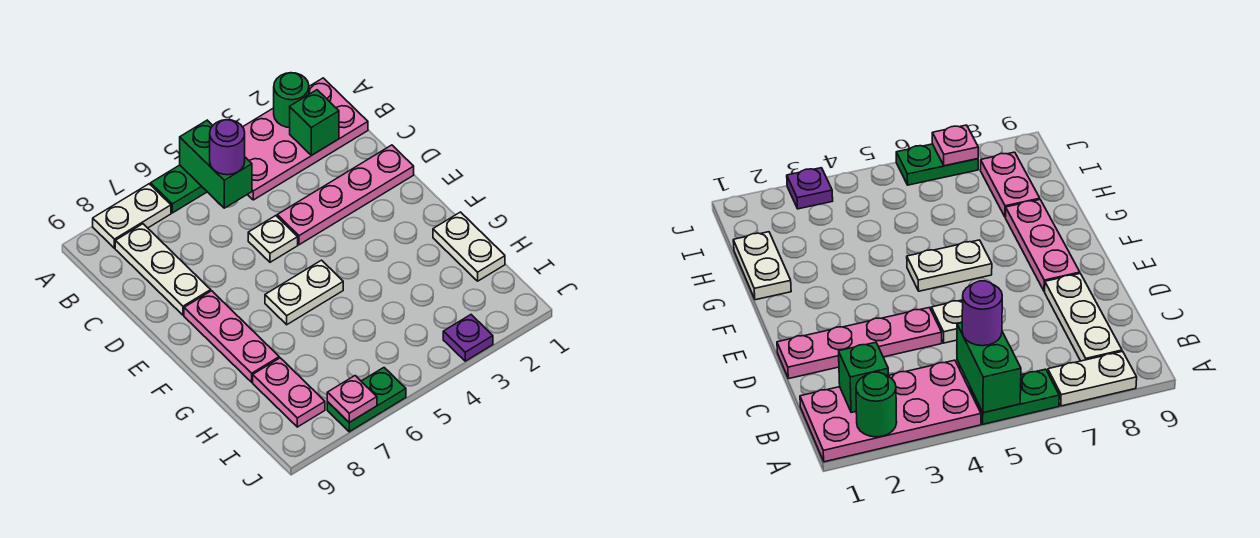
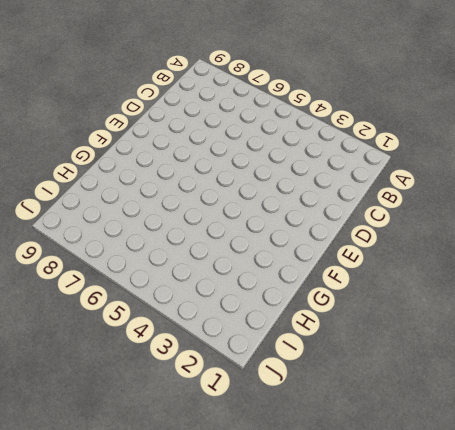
none -> pink plate A1:B4 level 1
none -> green plate A5:A6 level 1
none -> white plate A7:A8 level 1

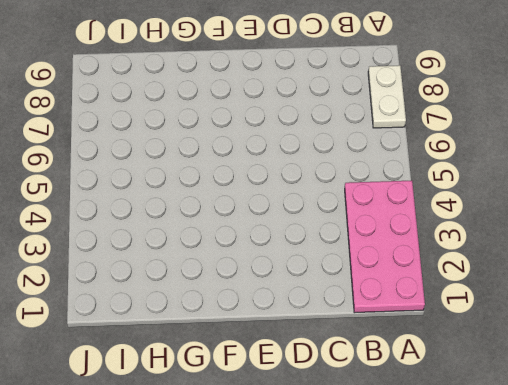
none -> green plate A5:A6 level 1
none -> white plate B8:D8 level 1
none -> pink plate D1:D4 level 1

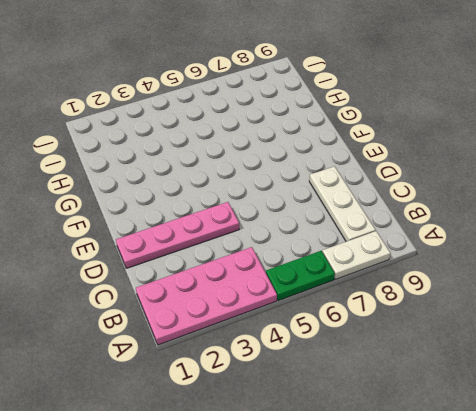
none -> white plate D5 level 1
none -> pink plate E8:G8 level 1
none -> white plate F5:F6 level 1

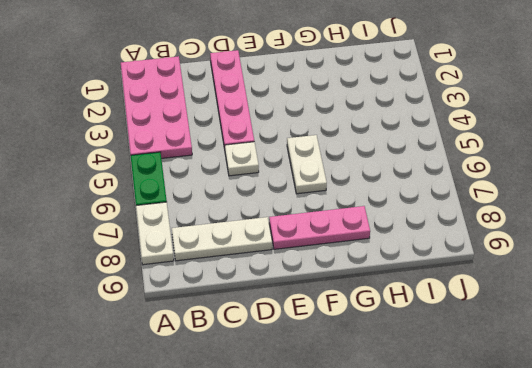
none -> white plate G1:H1 level 1
none -> pink plate H8:I8 level 1
none -> purple plate J3 level 1

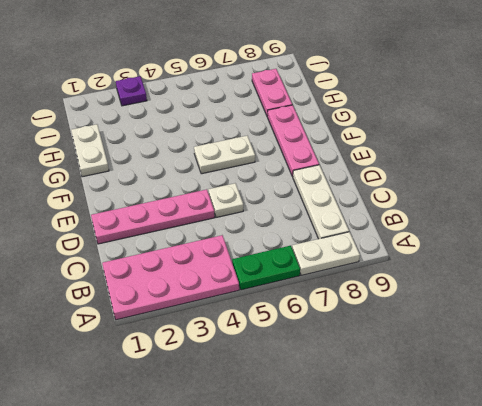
none -> green plate J6:J7 level 1
none -> green round brick A2 level 2
none -> green brick A5:B5 level 2

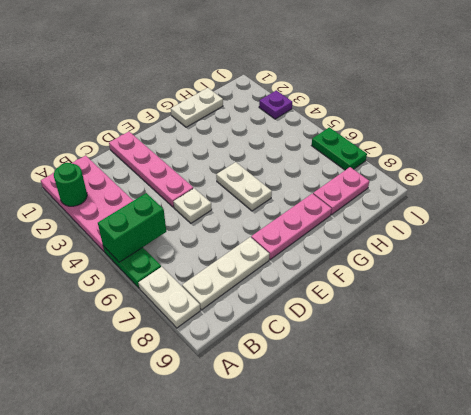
none -> green brick B2 level 2
none -> pink plate J7 level 2
none -> purple round brick B5 level 3

